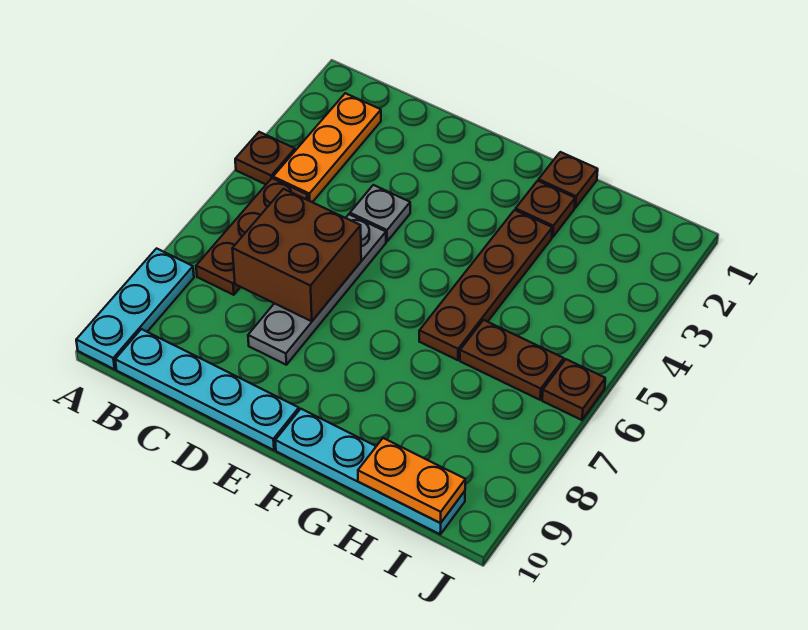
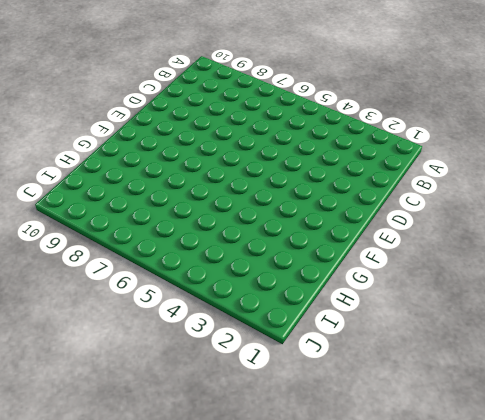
none -> brown plate A4 level 1
none -> cyan plate A8:A10 level 1
none -> orange plate B2:B4 level 1

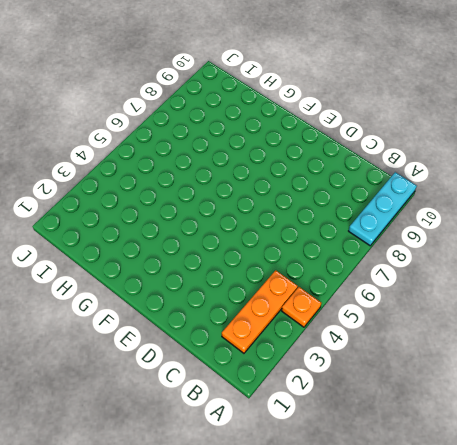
orange plate A4 level 1 -> brown plate A4 level 1
none -> brown plate B5:B7 level 1
none -> cyan plate B10:E10 level 1
none -> grey plate D4 level 1

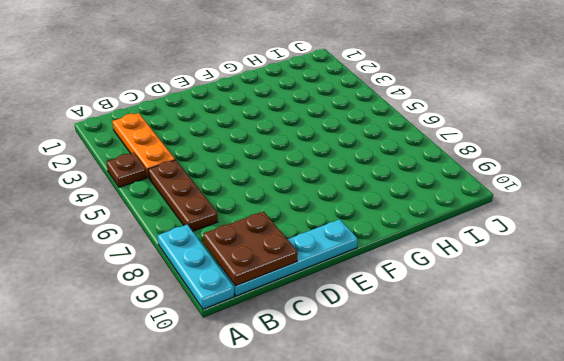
brown plate B9:C10 level 2 -> none
none -> grey plate D4 level 1
none -> grey plate D5:D8 level 1
none -> cyan plate F10:I10 level 1

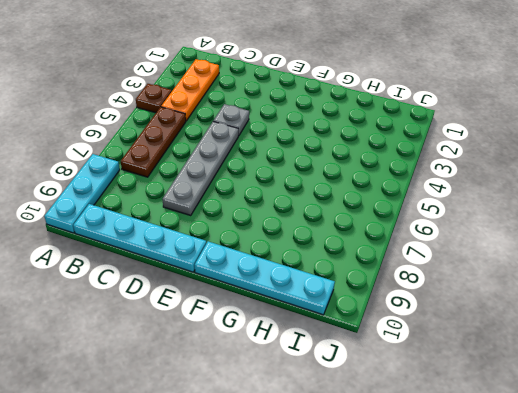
none -> brown plate G1 level 1
none -> brown plate G2 level 1
none -> brown plate G3:G6 level 1

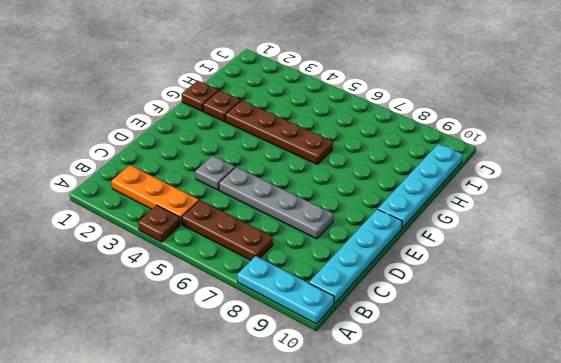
none -> brown plate H6:I6 level 1
none -> brown plate J6 level 1
none -> brown brick C6:D7 level 2

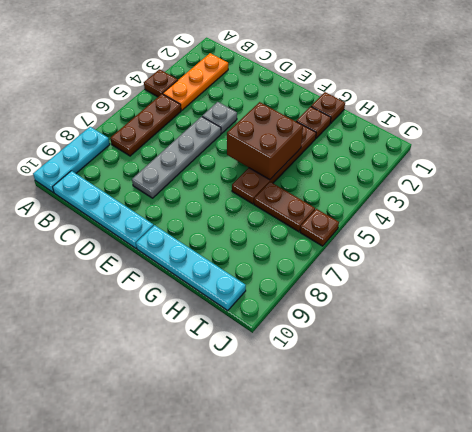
brown brick F4:G5 level 2 -> brown brick C6:D7 level 2
none -> orange plate H10:I10 level 2

